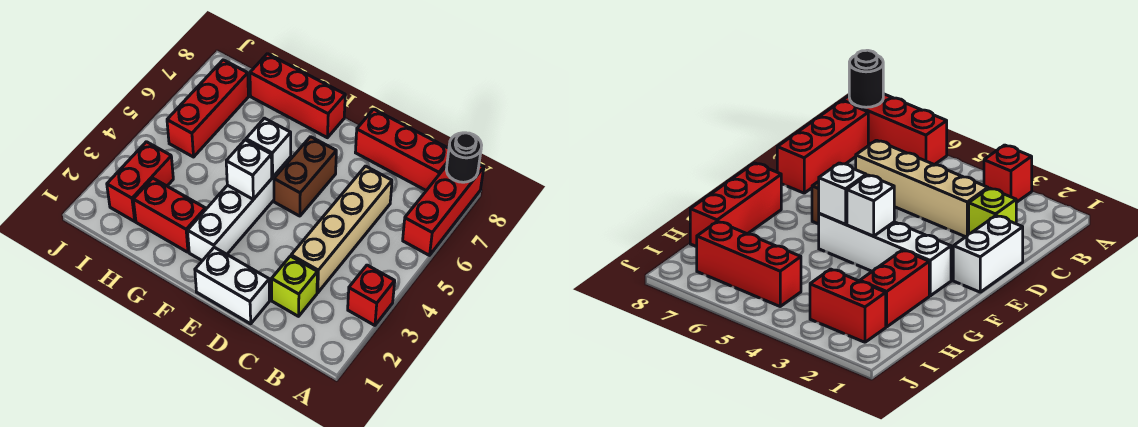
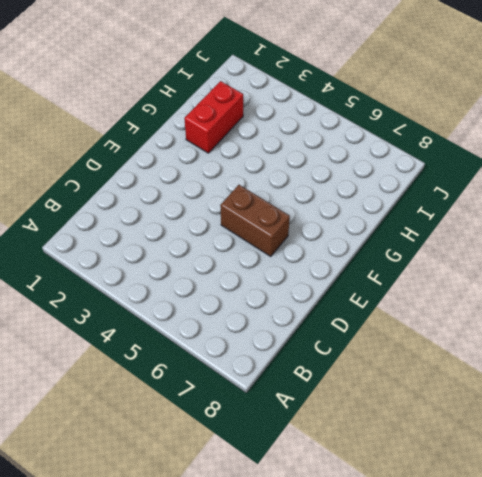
none -> red brick A3 level 1
none -> red brick A6:A8 level 1
none -> red brick B8:D8 level 1

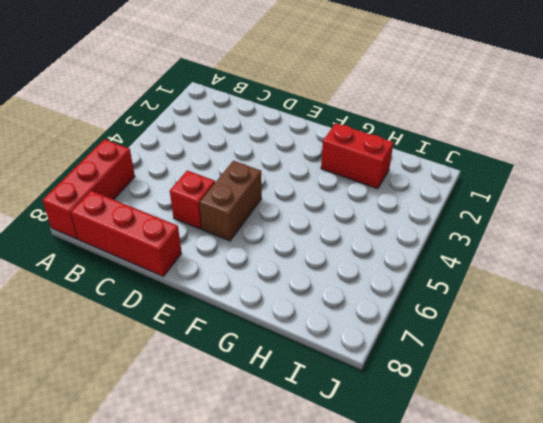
red brick D6 level 1 -> red brick A3 level 1
none -> lime brick C2 level 1
none -> tan brick C3:C6 level 1
none -> white brick D1:E1 level 1

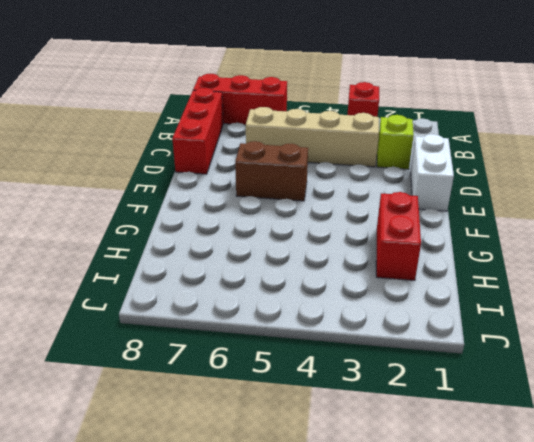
none -> white brick F2:F5 level 1
none -> red brick F8:H8 level 1
none -> red brick I2:I3 level 1

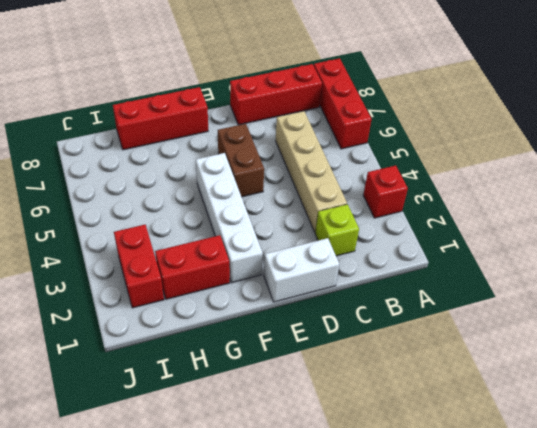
none -> red brick I5:I7 level 1
none -> black round brick A8 level 2
none -> white brick F4 level 2

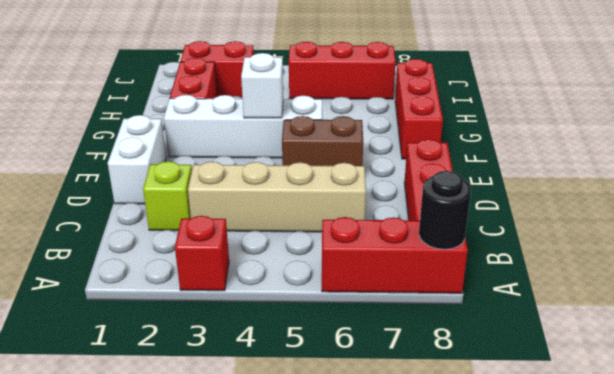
none -> white brick F5 level 2

